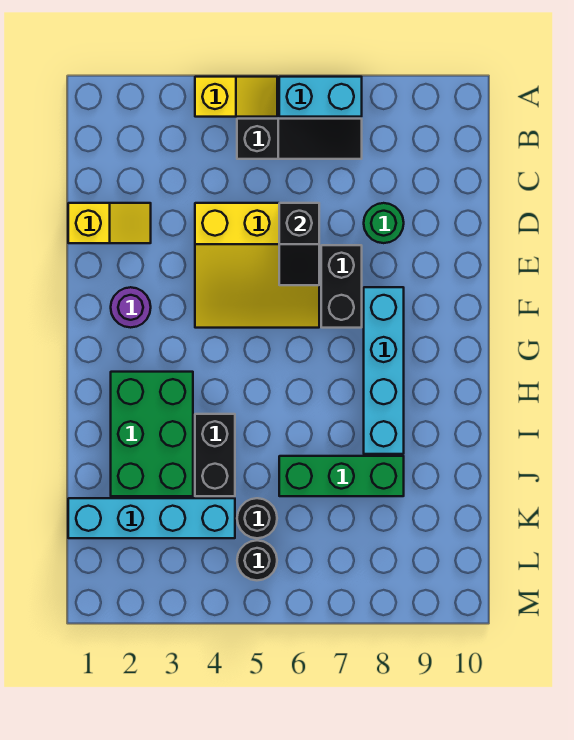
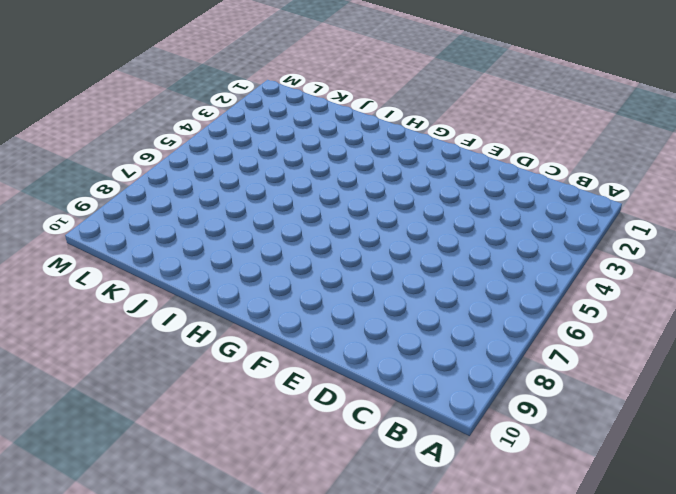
none -> yellow slope A4:A5 level 1 top 4
none -> cyan brick A6:A7 level 1
none -> black slope B5:B7 level 1 top 5

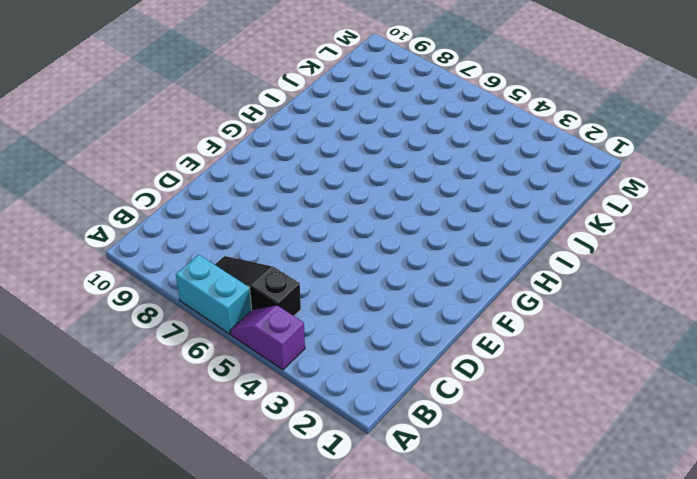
purple slope A4:A5 level 1 top 4 -> yellow slope A4:A5 level 1 top 4
none -> yellow slope D1:D2 level 1 top 1
none -> yellow slope D4:F6 level 1 top D
none -> green round brick D8 level 1

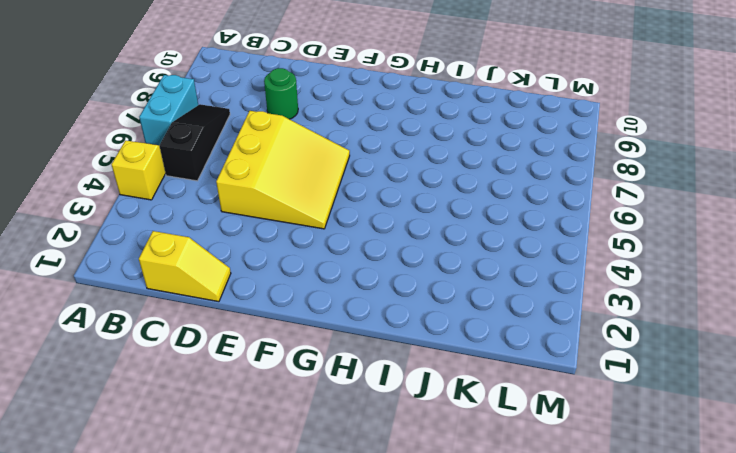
yellow slope C1:D1 level 1 top C -> yellow slope D1:D2 level 1 top 1
none -> black brick E7:F7 level 1
none -> purple round brick F2 level 1
none -> cyan brick F8:I8 level 1

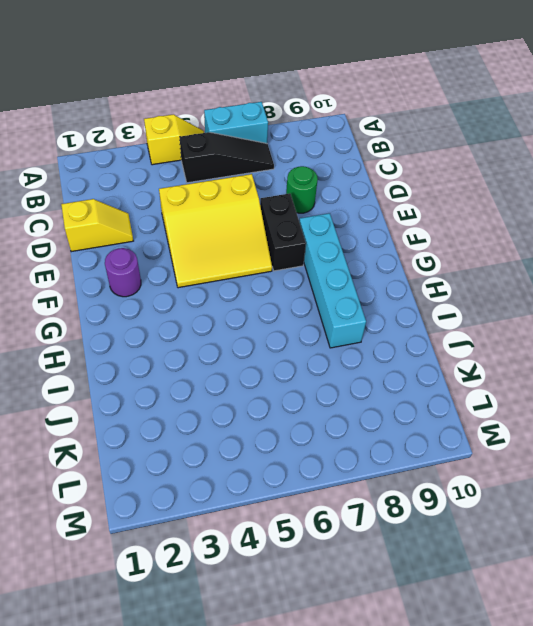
none -> green brick H2:J3 level 1
none -> black brick I4:J4 level 1
none -> green brick J6:J8 level 1

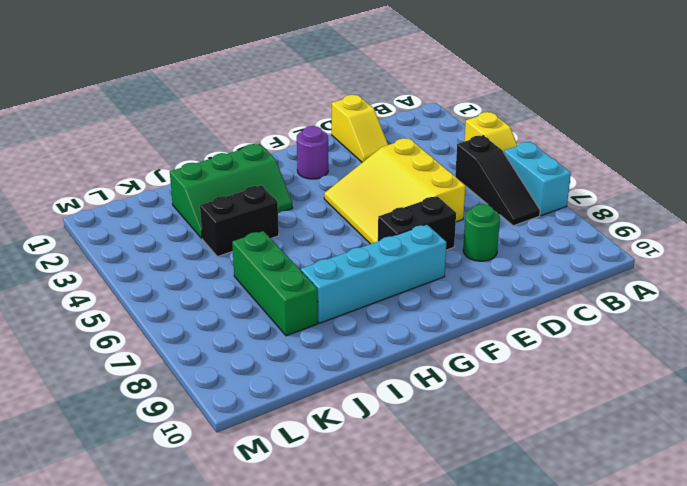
green slope H2:J3 level 1 top 2 -> green brick H2:J3 level 1
none -> cyan brick K1:K4 level 1
none -> black round brick K5 level 1
none -> black round brick L5 level 1

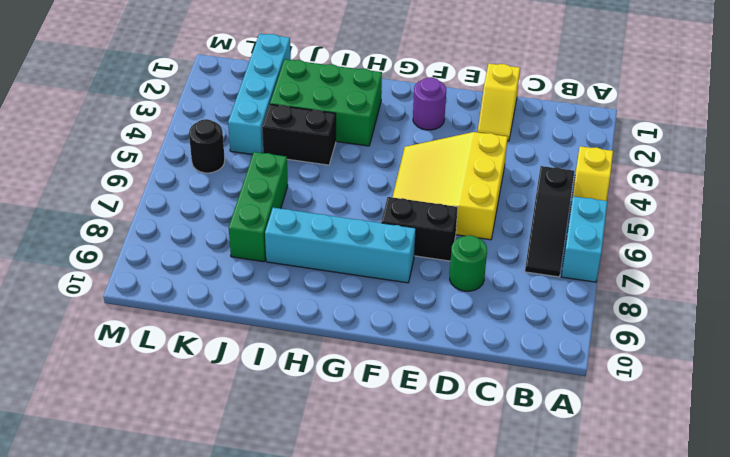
none -> black round brick K5 level 1
none -> black slope D6:E6 level 2 top D

